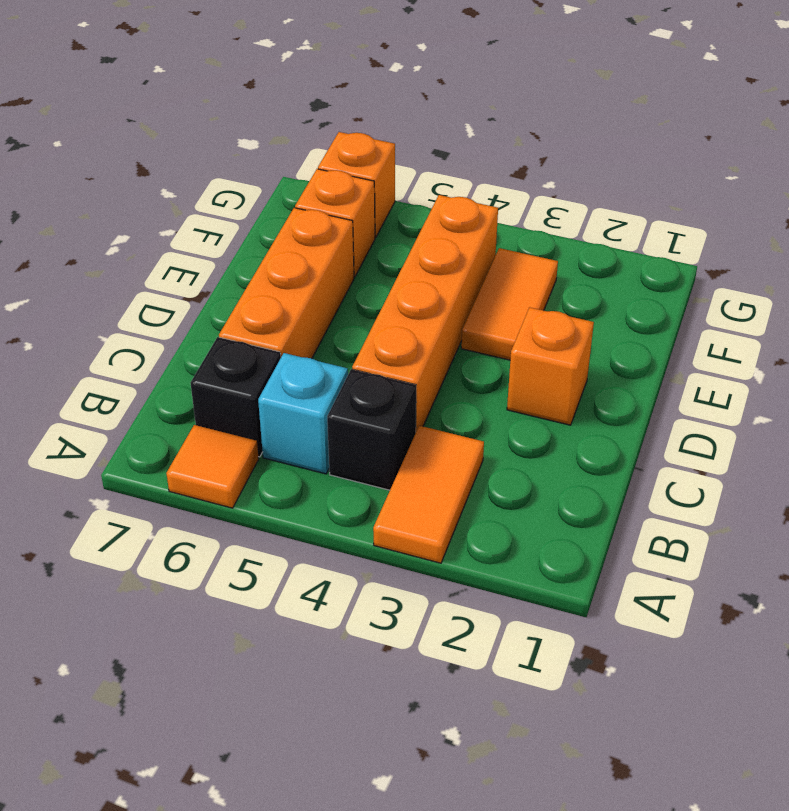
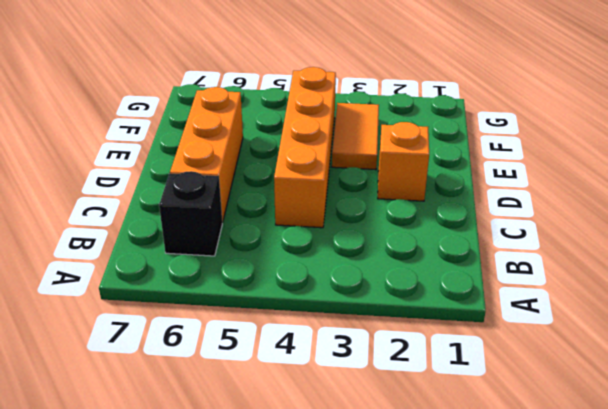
none -> orange tile A3:B3 level 1
none -> orange tile A6 level 1

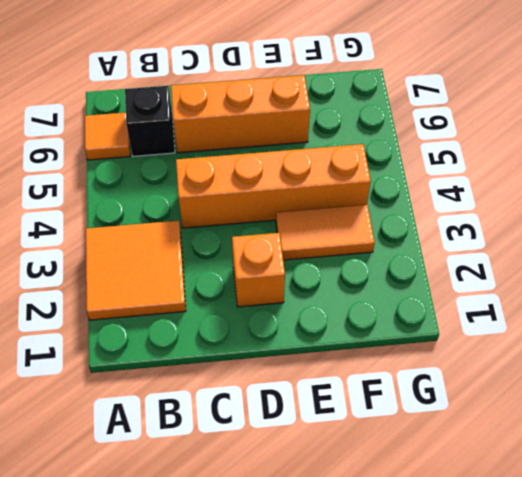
orange tile A2:B3 level 1 -> orange tile A3:B3 level 1
none -> black brick B4 level 1
none -> cyan brick B5 level 1

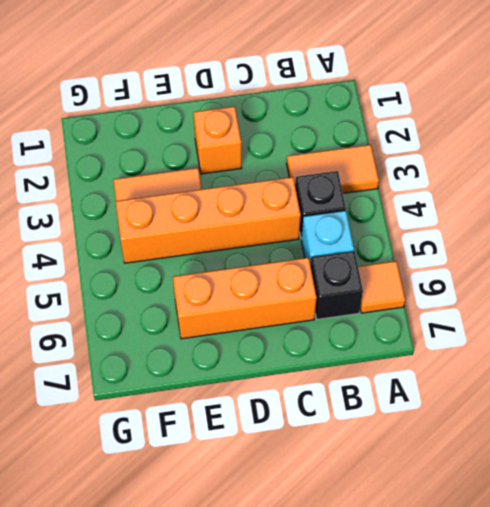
none -> orange brick F6 level 1
none -> orange brick G6 level 1

